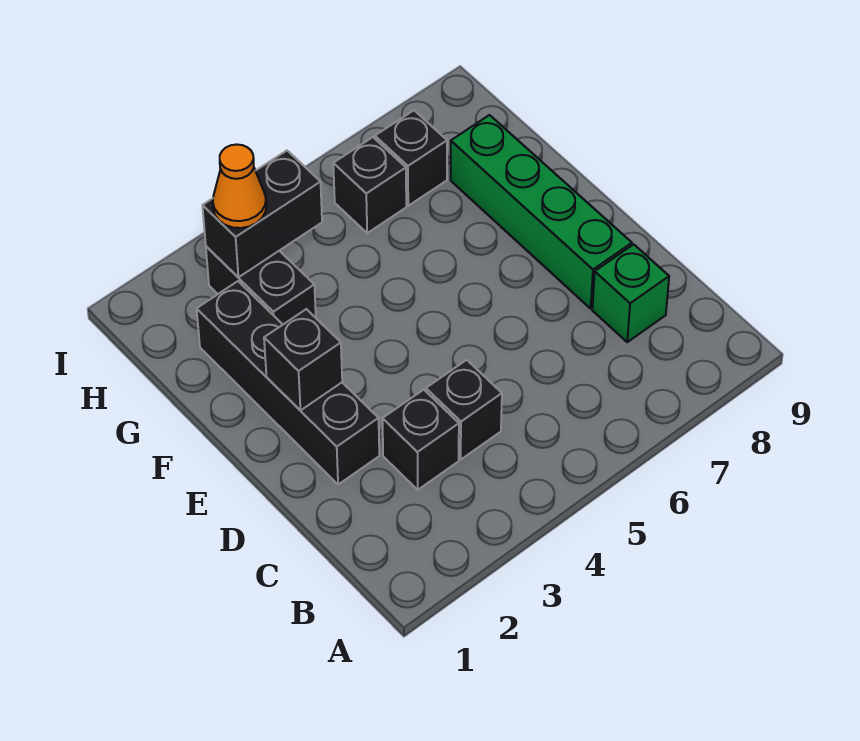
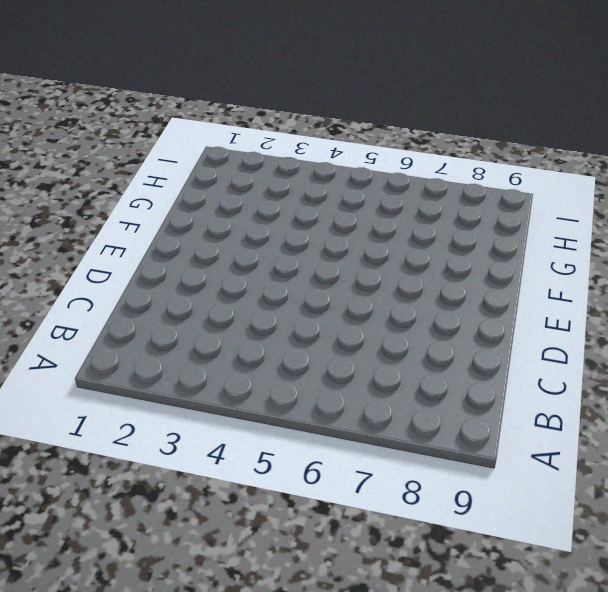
none -> black brick C3 level 1
none -> black brick C4 level 1

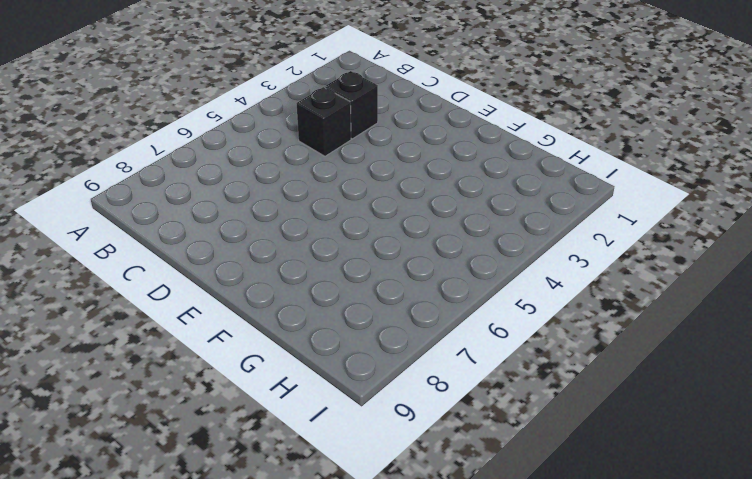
none -> green brick C8 level 1
none -> black brick D2:G2 level 1

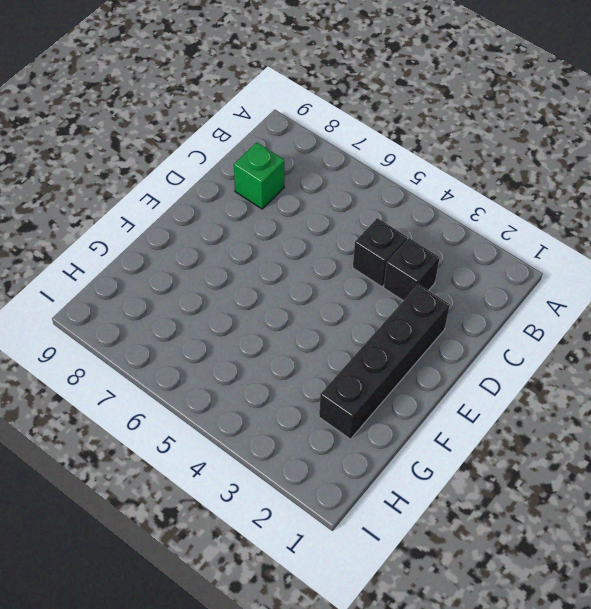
none -> green brick D8:G8 level 1
none -> black brick G3:H3 level 1

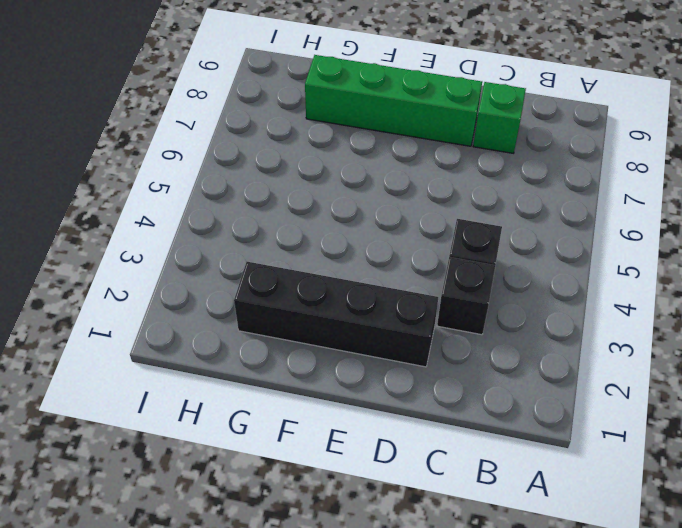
none -> black brick G3:H3 level 1
none -> black brick H6 level 1

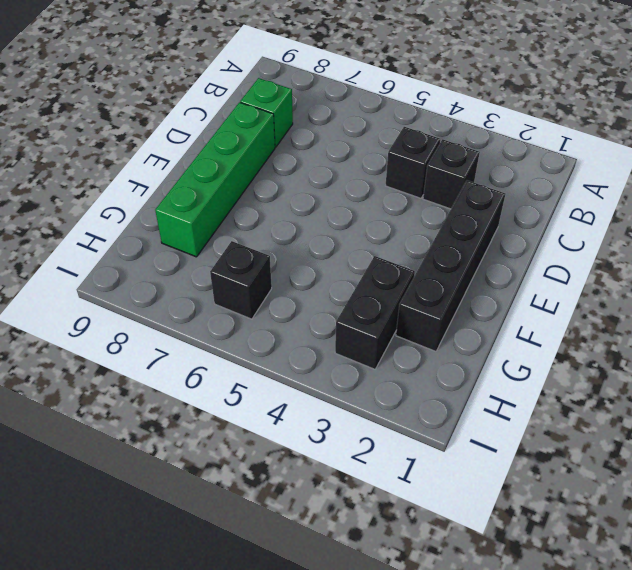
none -> black brick H7 level 1
none -> black brick E2 level 2

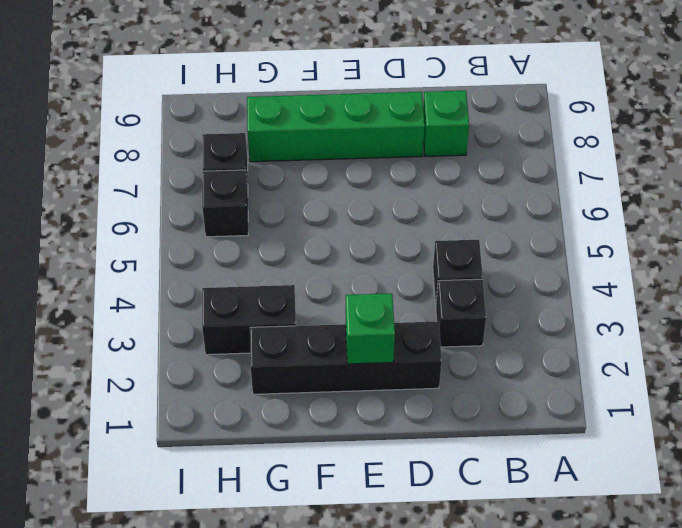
green brick E2 level 2 -> black brick E2 level 2
none -> black brick H3:H4 level 2
none -> orange cone H3 level 3

